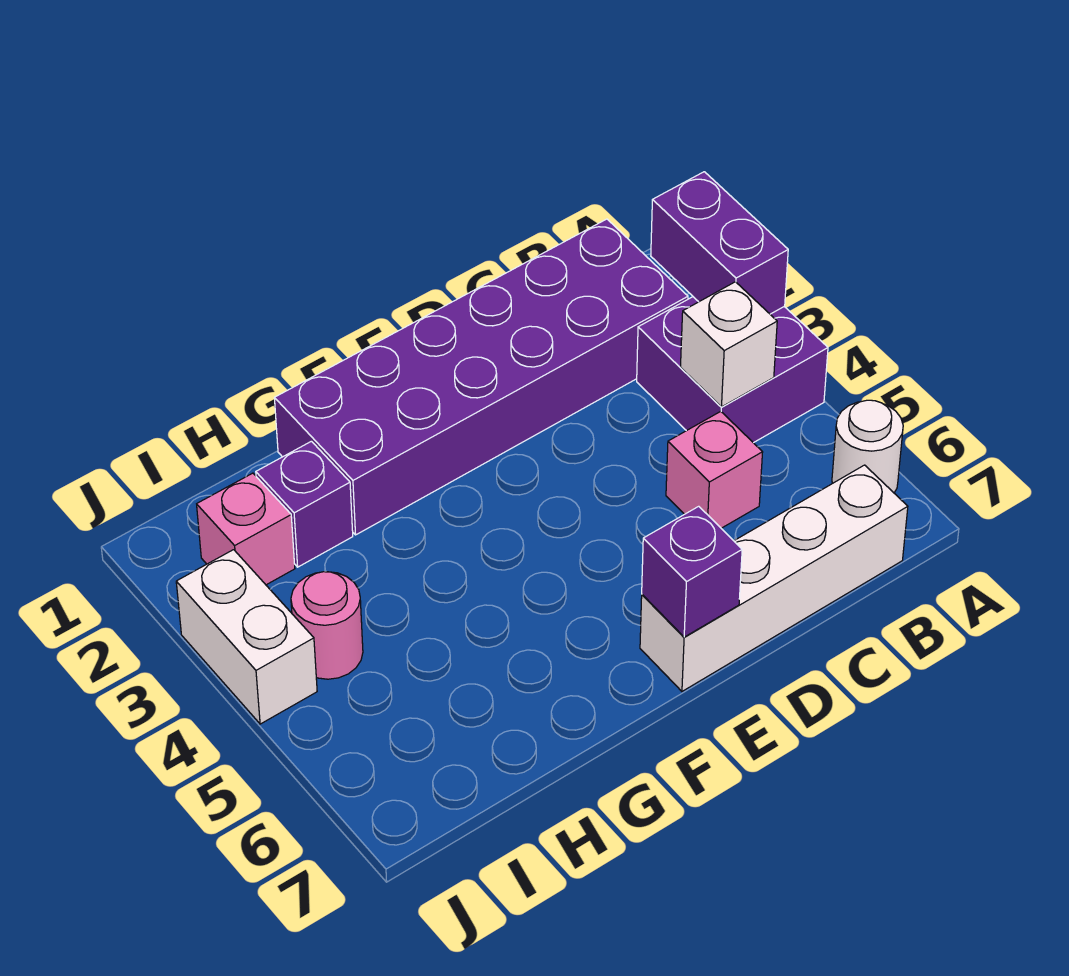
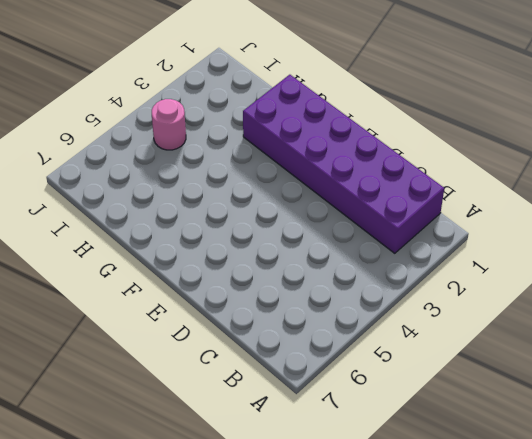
none -> purple brick A3:B4 level 1
none -> white round brick A6 level 1
none -> white brick B7:E7 level 1

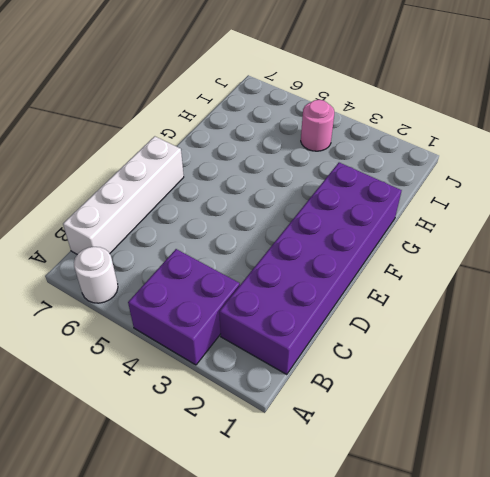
none -> pink brick C5 level 1
none -> purple brick H2 level 1
none -> pink brick I2 level 1

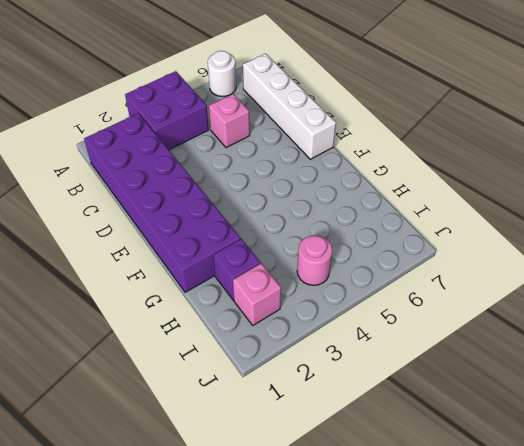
none -> white brick J3:J4 level 1
none -> purple brick A2:A3 level 2
none -> white brick B4 level 2

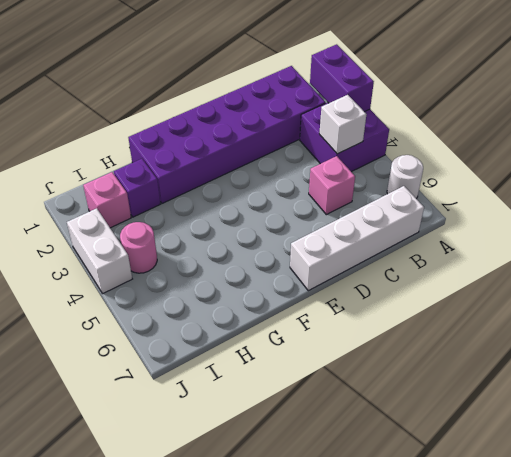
none -> purple brick E7 level 2

